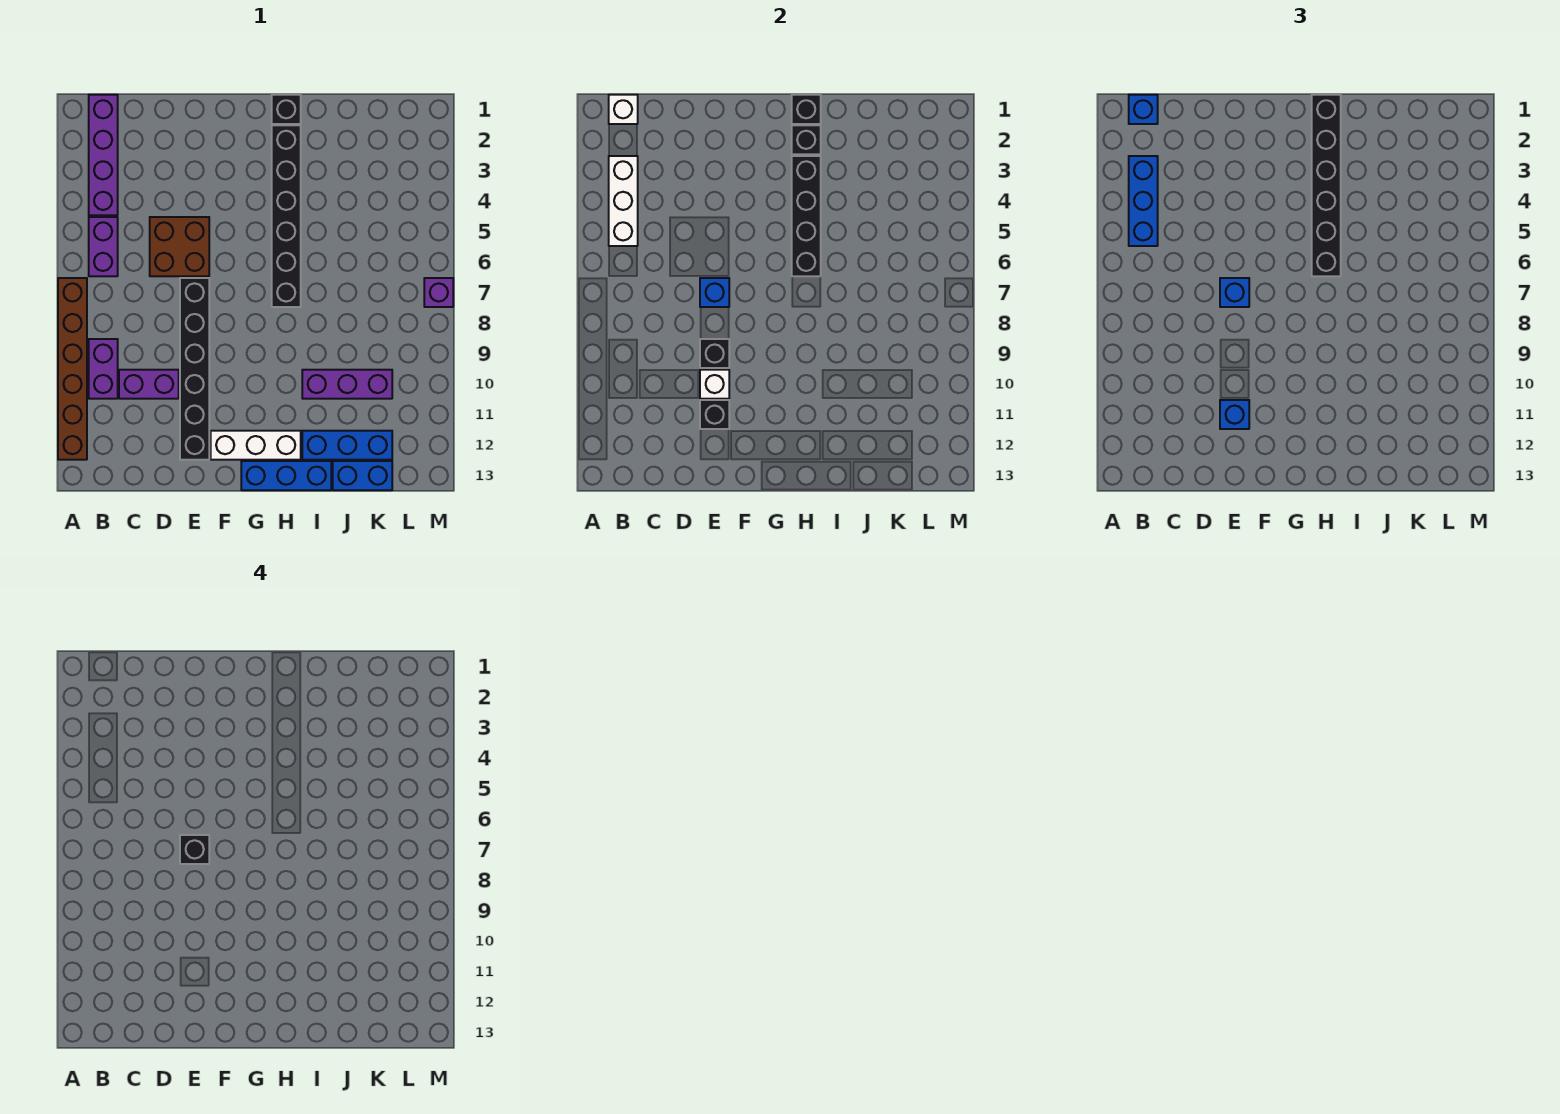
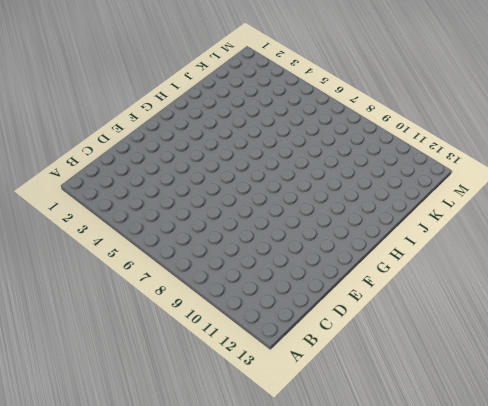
none -> brown brick A7:A12 level 1
none -> purple brick B1:B4 level 1
none -> purple brick B5:B6 level 1
none -> purple brick B9:B10 level 1

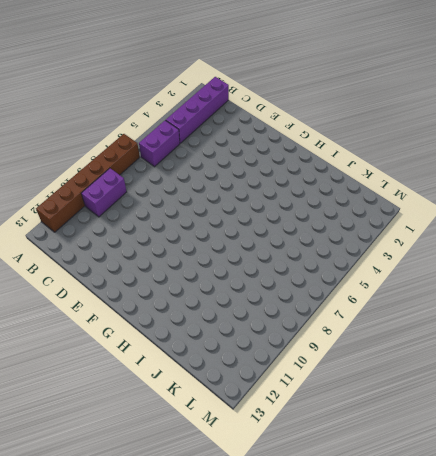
none -> purple brick C10:D10 level 1
none -> brown brick D5:E6 level 1
none -> black brick E7:E12 level 1
none -> white brick F12:H12 level 1

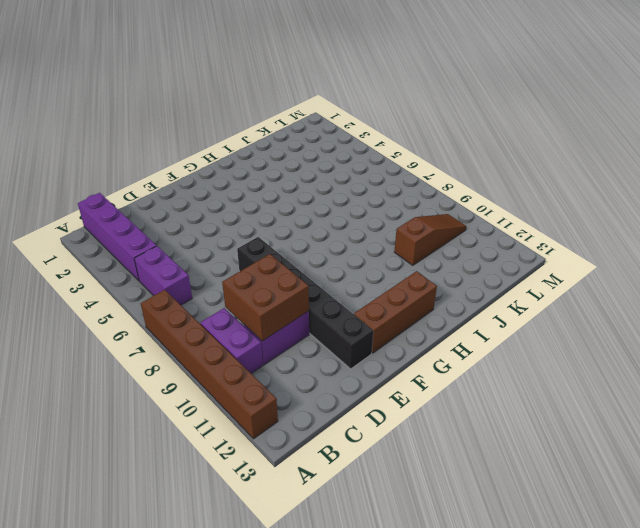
brown brick C9:D10 level 2 -> brown brick D5:E6 level 1
brown brick F12:H12 level 1 -> white brick F12:H12 level 1
brown slope J10:L10 level 1 top J -> purple brick I10:K10 level 1
none -> blue brick G13:I13 level 1
none -> black brick H1 level 1
none -> black brick H2:H7 level 1
none -> blue brick I12:K12 level 1

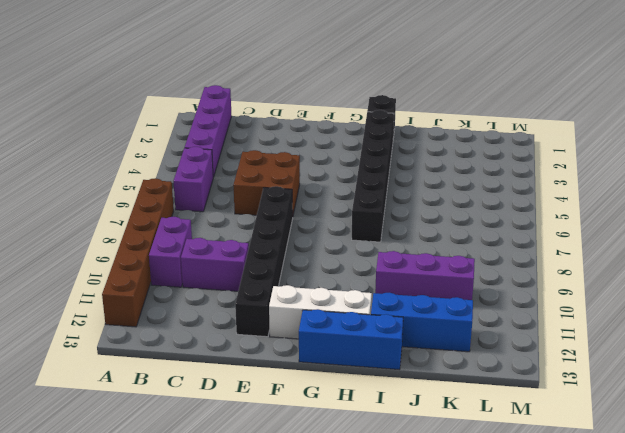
none -> blue brick J13:K13 level 1
none -> purple brick M7 level 1
none -> white brick B1 level 2
none -> white brick B3:B5 level 2

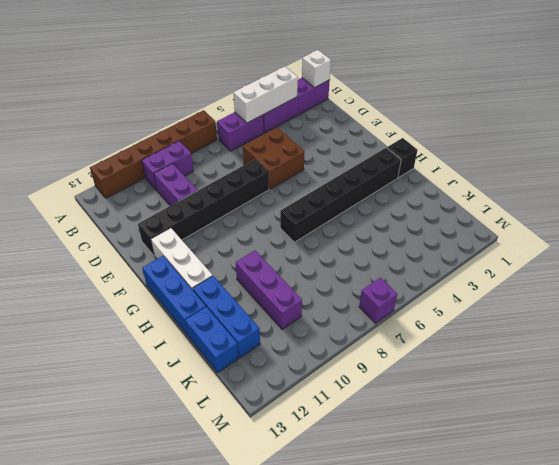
none -> blue brick E7 level 2
none -> black brick E9 level 2
none -> white brick E10 level 2
none -> black brick E11 level 2

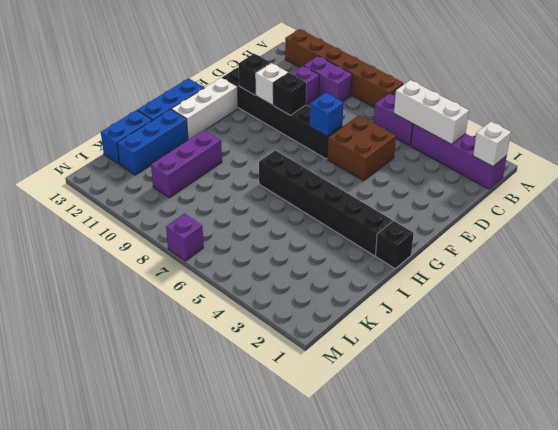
none -> black brick H1 level 2
none -> black brick H2 level 2
none -> black brick H3:H6 level 2
none -> blue brick B1 level 3

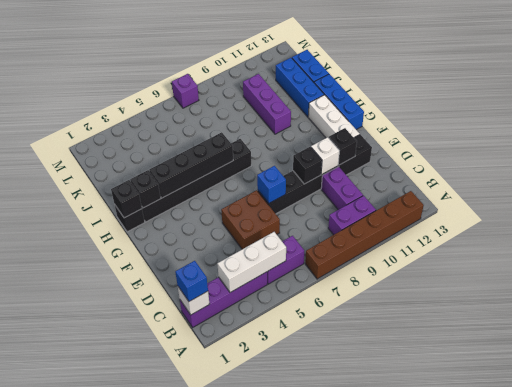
none -> blue brick B3:B5 level 3
none -> blue brick E7 level 3
none -> blue brick E11 level 3
none -> black brick H1:H6 level 3

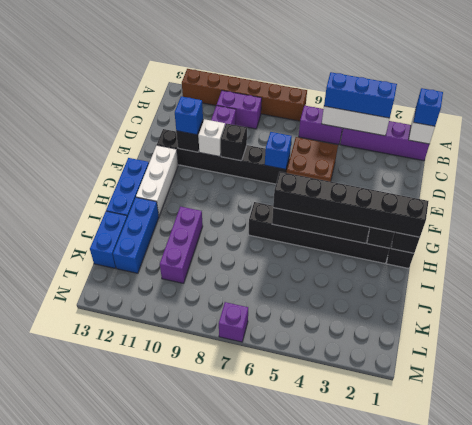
none -> blue brick E7 level 3
none -> black brick E7 level 4

